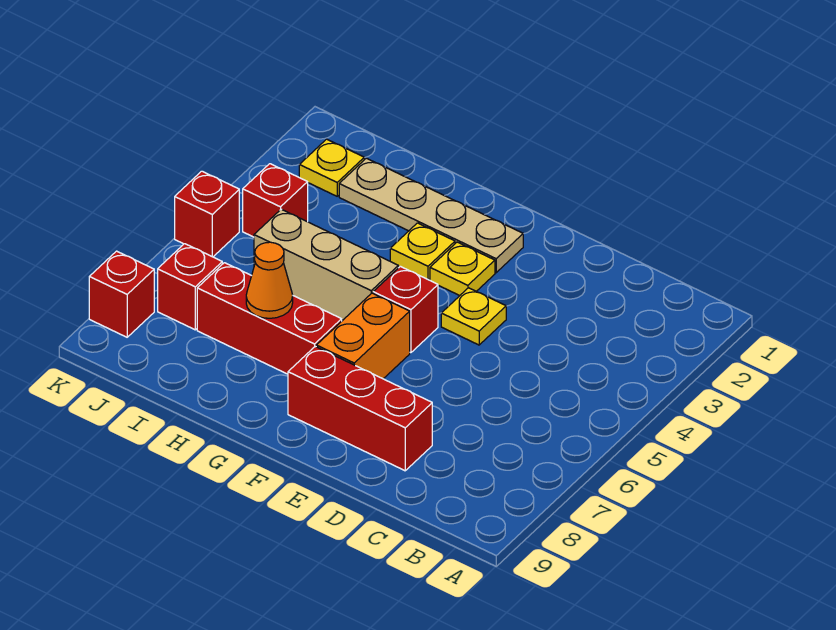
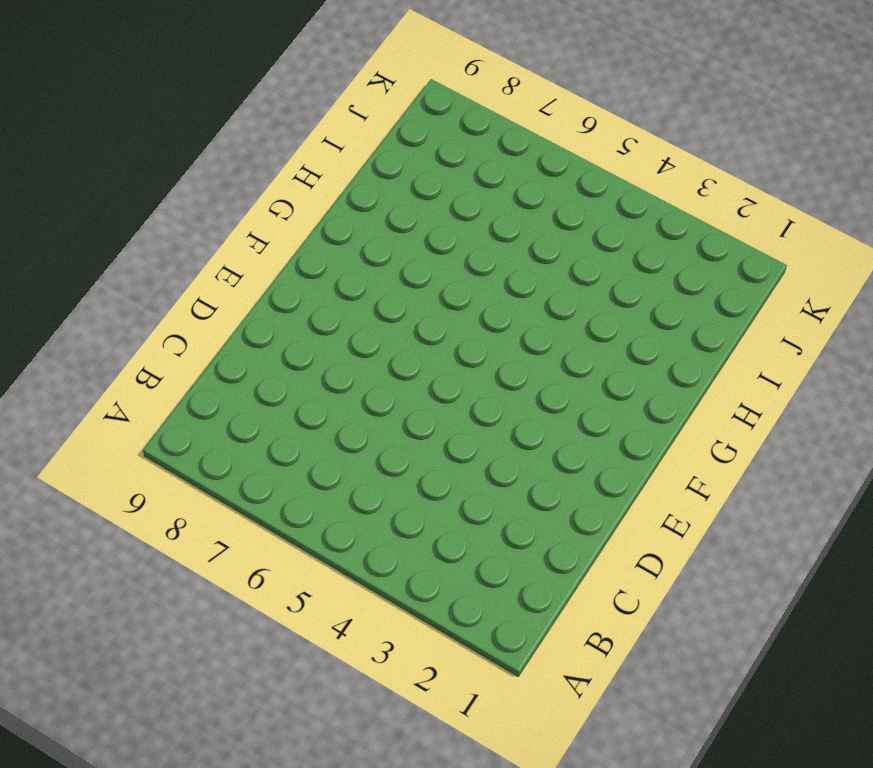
none -> red brick D8:F8 level 1
none -> yellow plate E4 level 1
none -> tan plate F2:I2 level 1

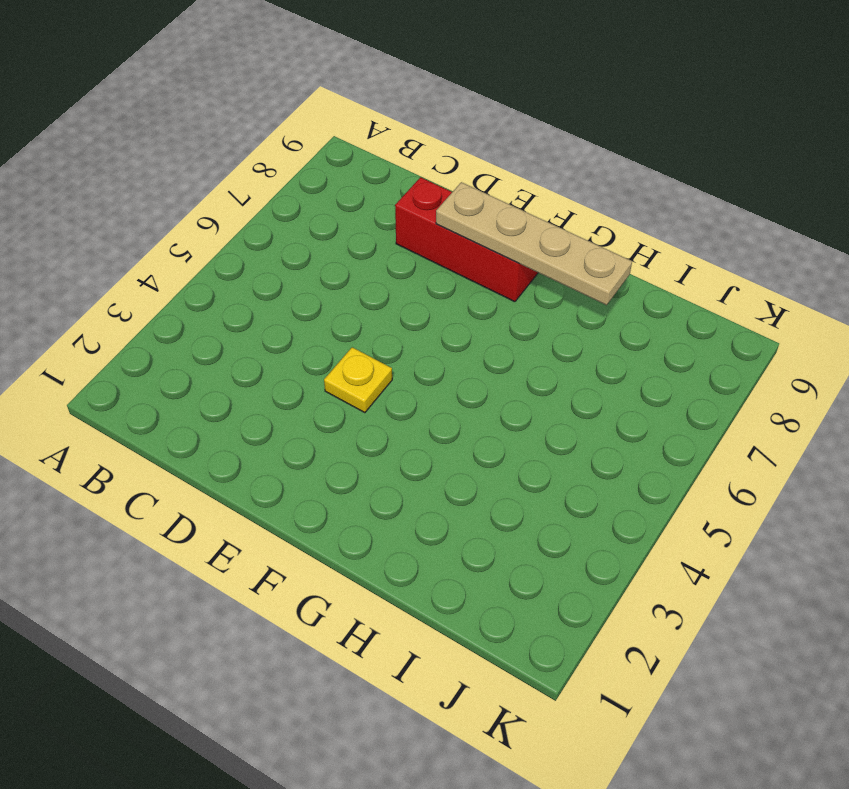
tan plate E8:H8 level 2 -> tan plate F2:I2 level 1
none -> yellow plate F3 level 1
none -> red brick F5 level 1
none -> orange brick F6:F7 level 1

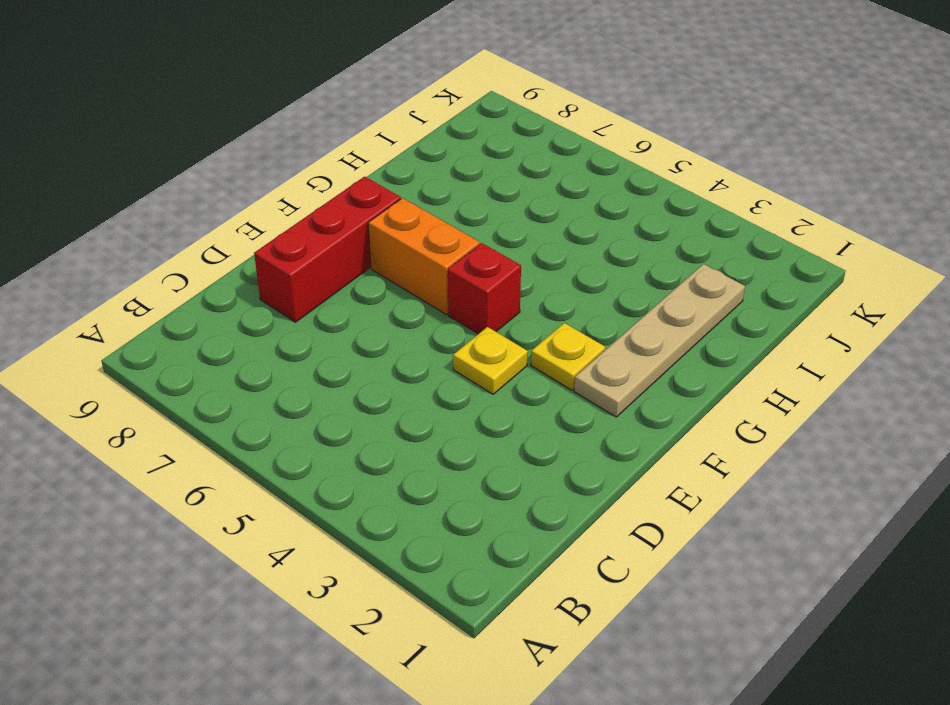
none -> yellow plate G3 level 1
none -> tan brick G5:I5 level 1
none -> red brick G7:I7 level 1

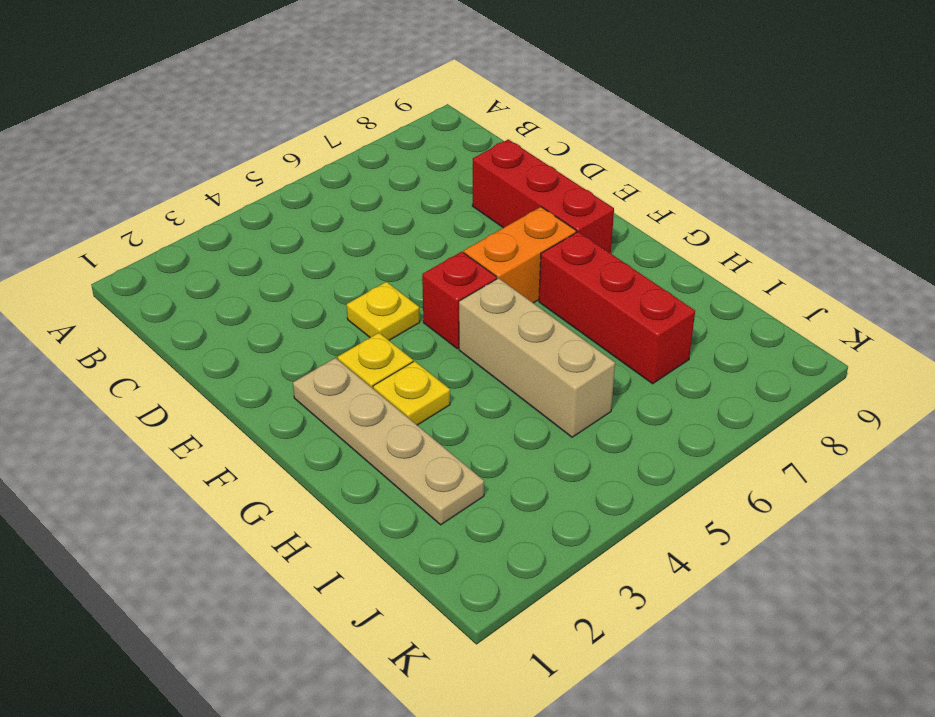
none -> yellow plate J2 level 1
none -> red brick J4 level 1
none -> red brick J7 level 1

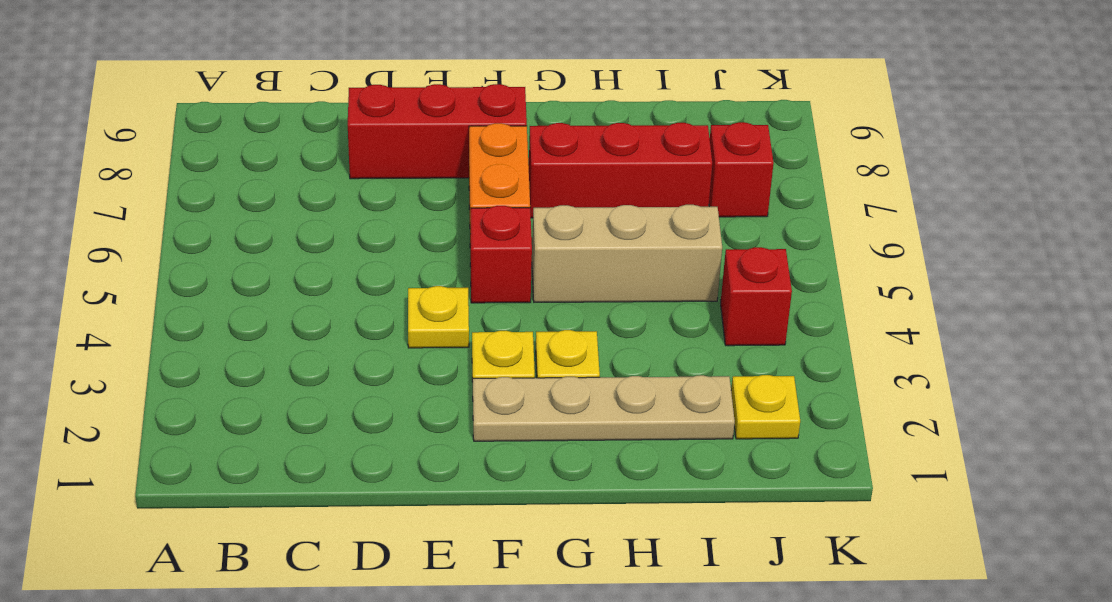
none -> red brick K5 level 1
none -> red brick K8 level 1
none -> orange cone H7 level 2

